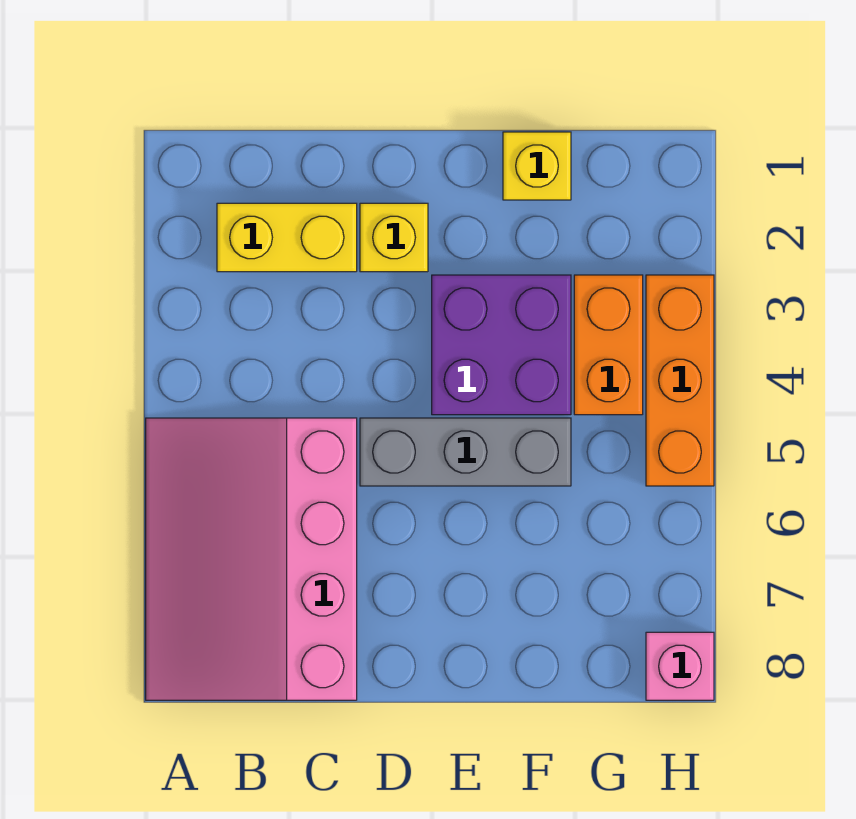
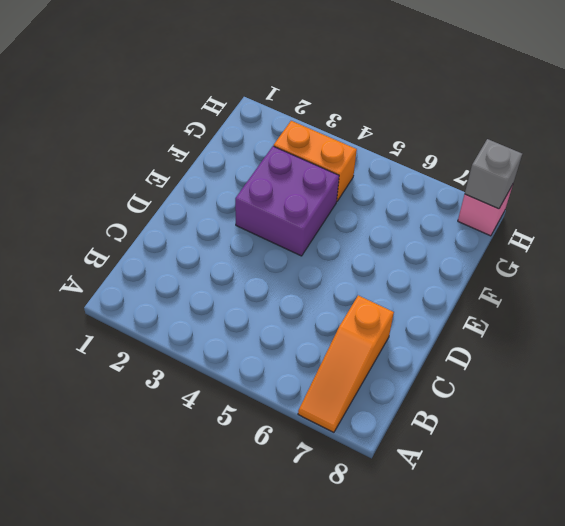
orange slope A7:C7 level 1 top C -> pink slope A5:C8 level 1 top C
grey brick H8 level 2 -> none
none -> yellow brick B2:C2 level 1
none -> yellow brick D2 level 1

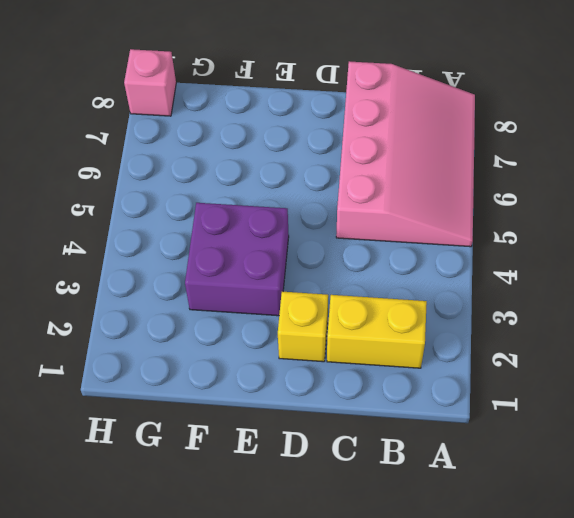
none -> grey brick D5:F5 level 1
none -> yellow brick F1 level 1

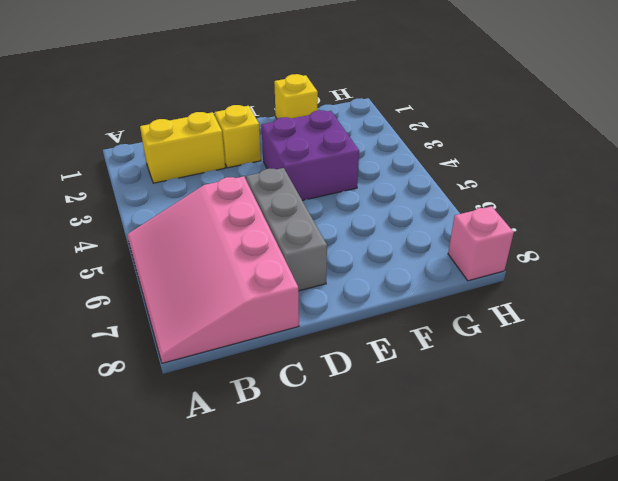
grey brick D5:D7 level 1 -> grey brick D5:F5 level 1
none -> orange brick G3:G4 level 1
none -> orange brick H3:H5 level 1

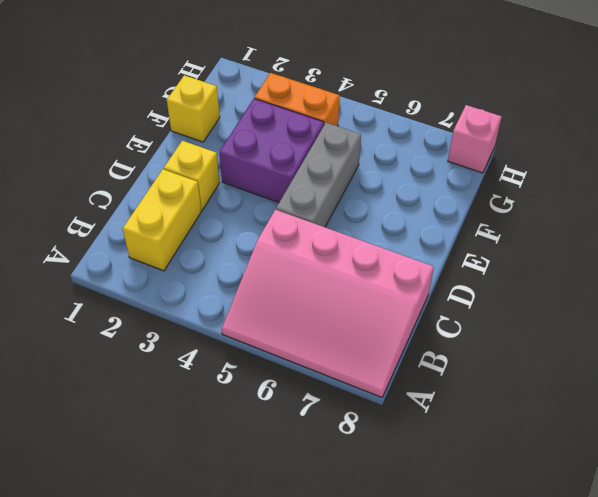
none -> orange brick H3:H5 level 1

